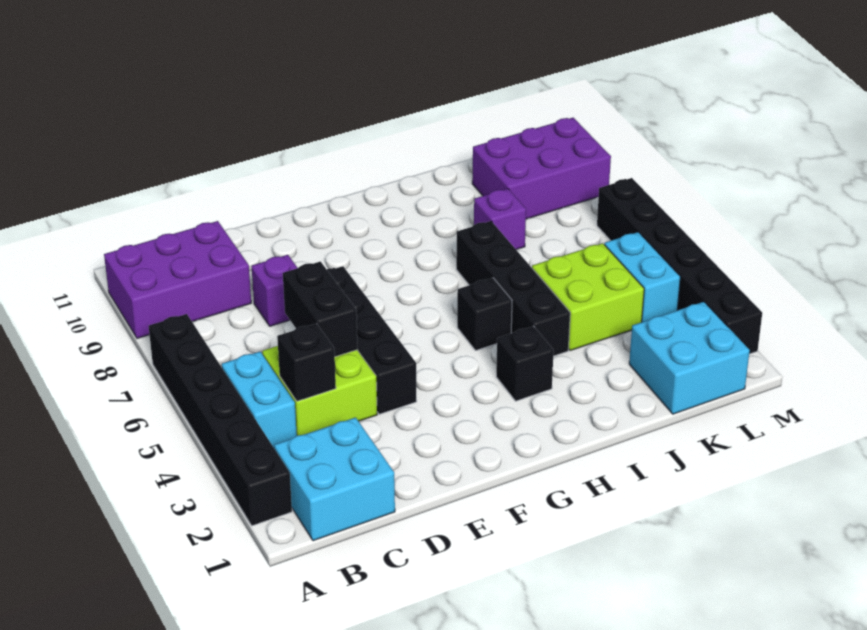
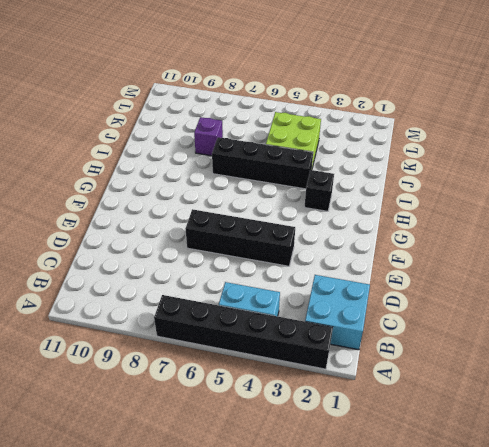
none -> purple brick A9:C10 level 1
none -> lime brick C4:D5 level 1
none -> purple brick D8 level 1

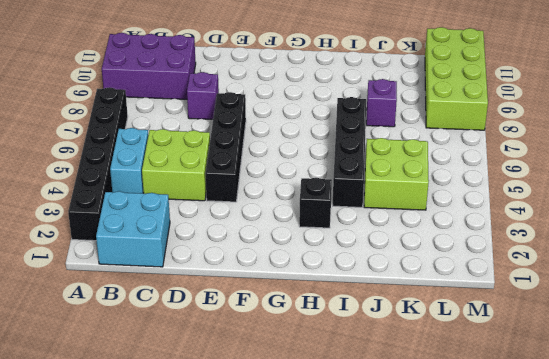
lime brick L8:M11 level 1 -> purple brick K9:M10 level 1
none -> black brick H5 level 1
none -> cyan brick K1:L2 level 1
none -> cyan brick L4:L5 level 1

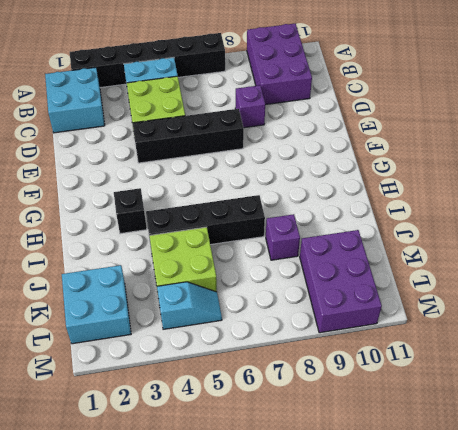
cyan slope L4:L5 level 1 top 4 -> cyan brick L4:L5 level 1
none -> black brick H5 level 1
none -> black brick M2:M7 level 1
none -> black brick C4 level 2

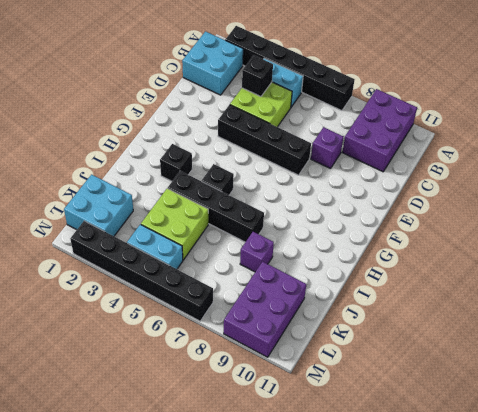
none -> black brick D5:D6 level 2

